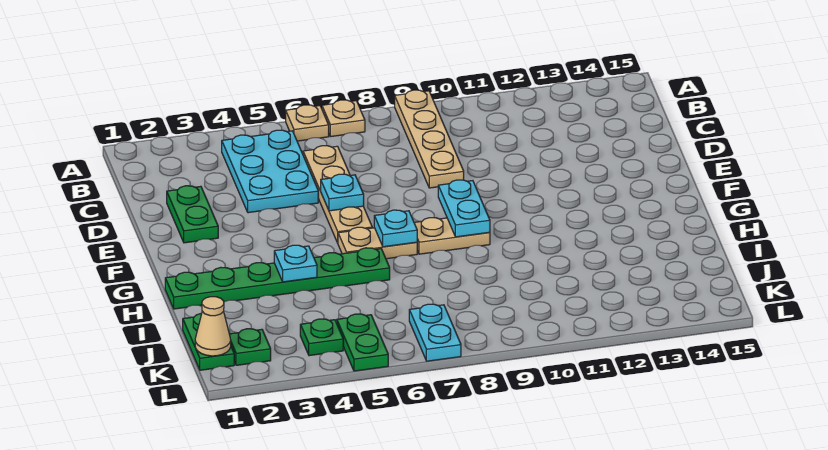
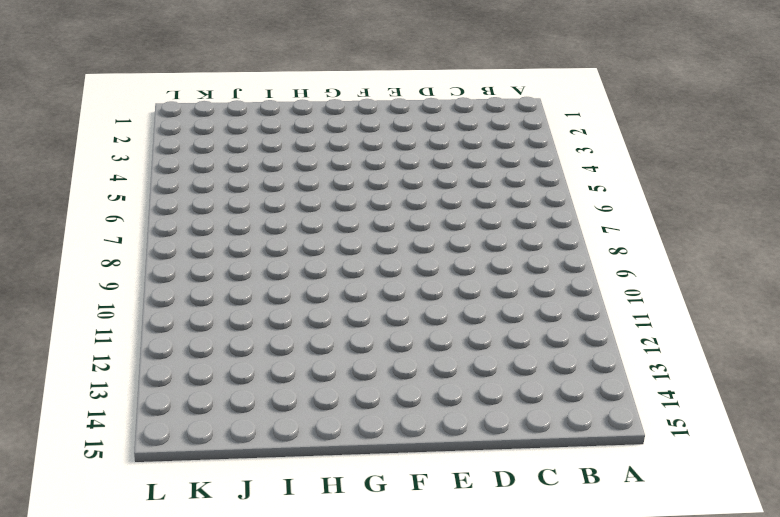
none -> tan plate A6 level 1
none -> tan plate A7 level 1
none -> tan plate A9:D9 level 1

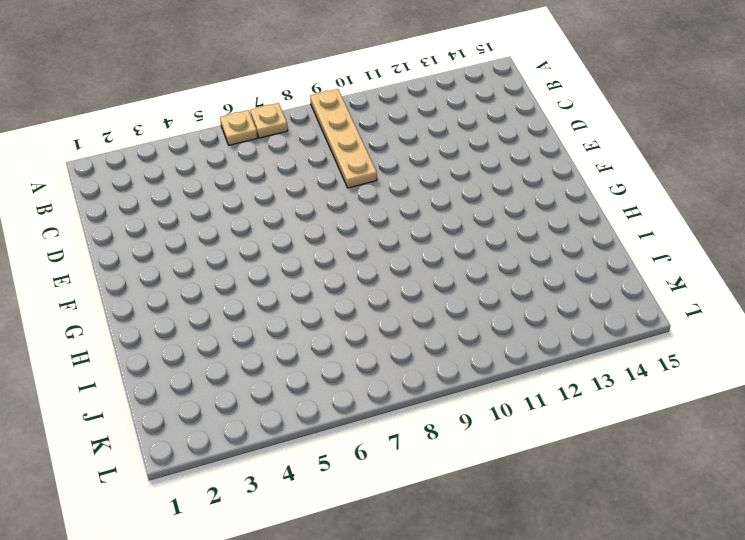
none -> cyan plate B4:D5 level 1
none -> tan plate C6:F6 level 1
none -> green plate D2:E2 level 1

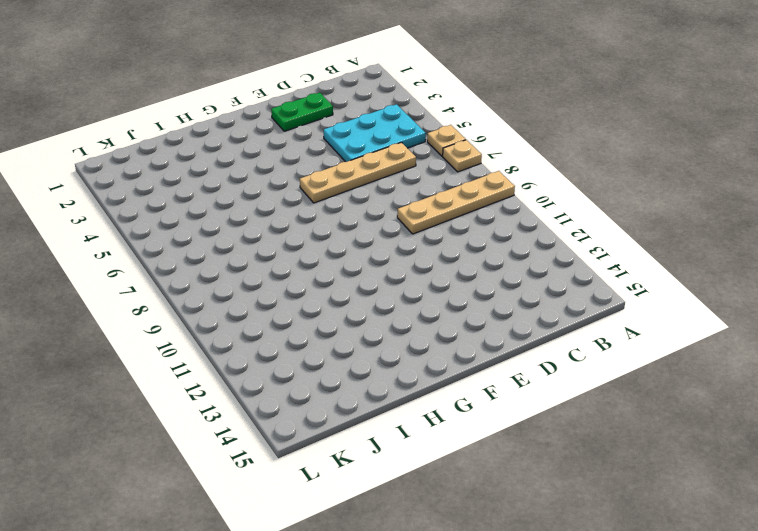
none -> tan plate G6:G7 level 1
none -> tan plate G8:G9 level 1
none -> green plate H1:H6 level 1

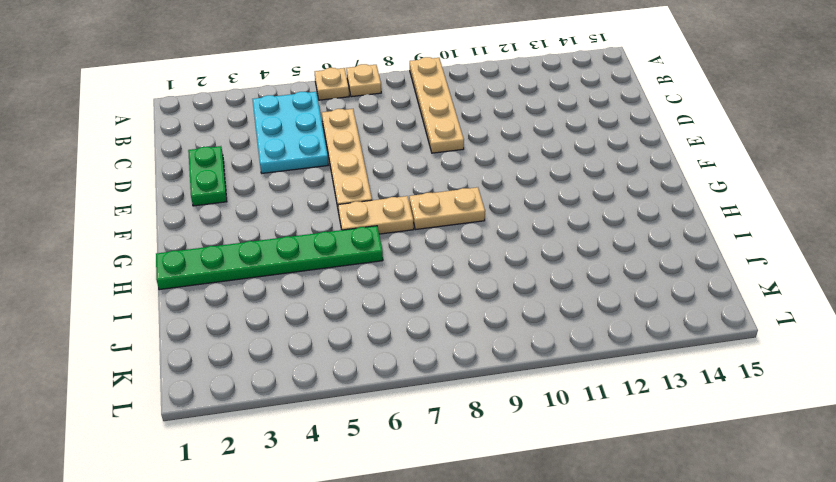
none -> green plate J1:K1 level 1
none -> green plate K2 level 1
none -> green plate K4 level 1

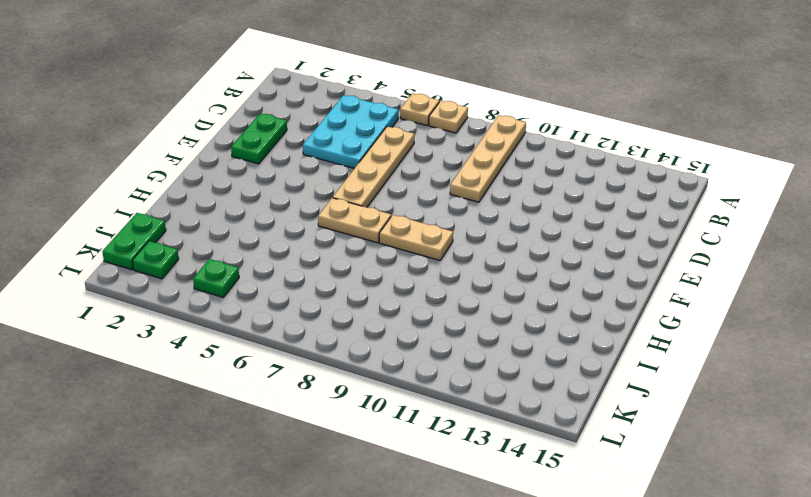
none -> green plate H1:H6 level 1
none -> green plate K5:L5 level 1
none -> cyan plate K7:L7 level 1

